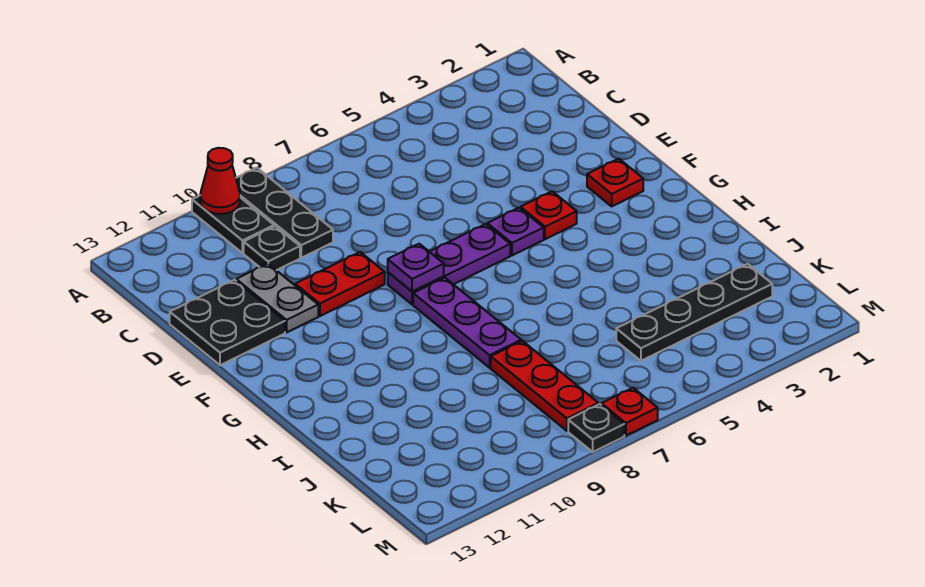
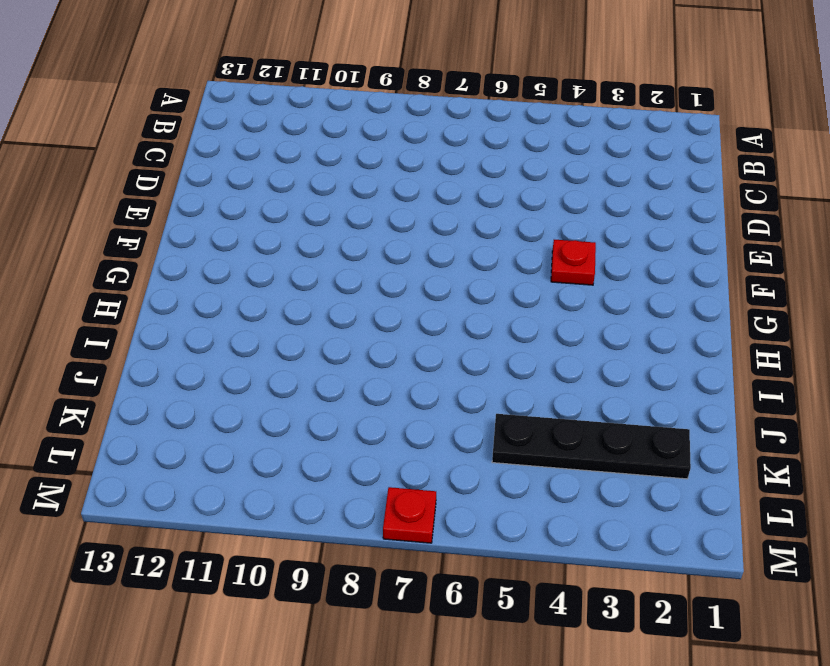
none -> black plate A9:C9 level 1
none -> black plate A10:B10 level 1
none -> black plate C10 level 1

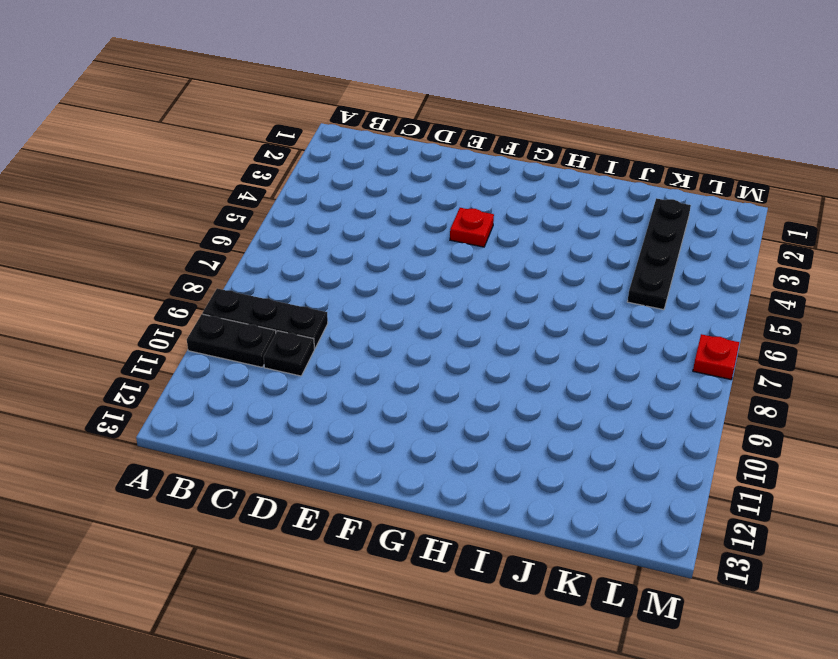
none -> grey plate D11:E11 level 1
none -> black plate D12:E13 level 1
none -> red plate E9:E10 level 1

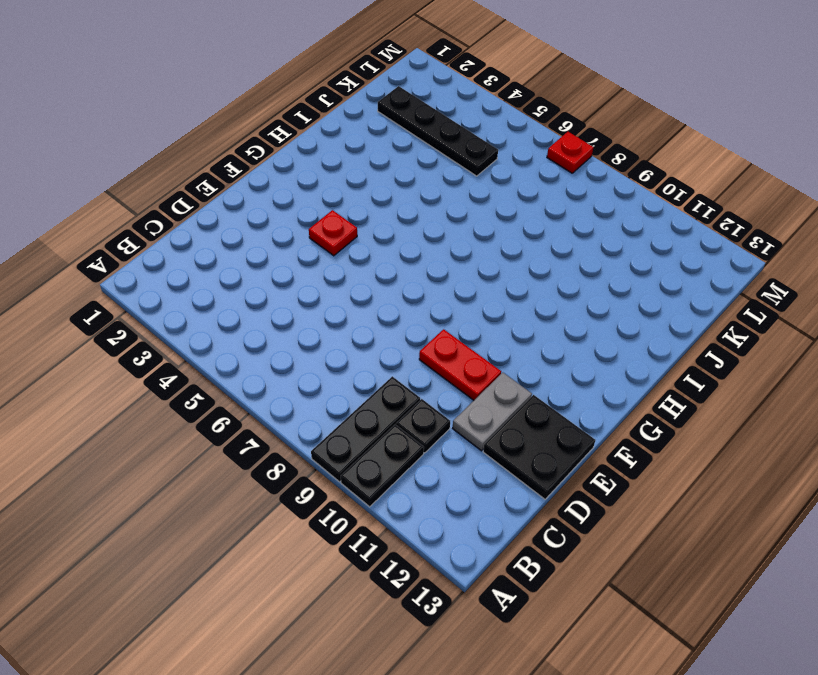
none -> red plate F2 level 1
none -> purple plate F5 level 1
none -> purple plate F6:F8 level 1

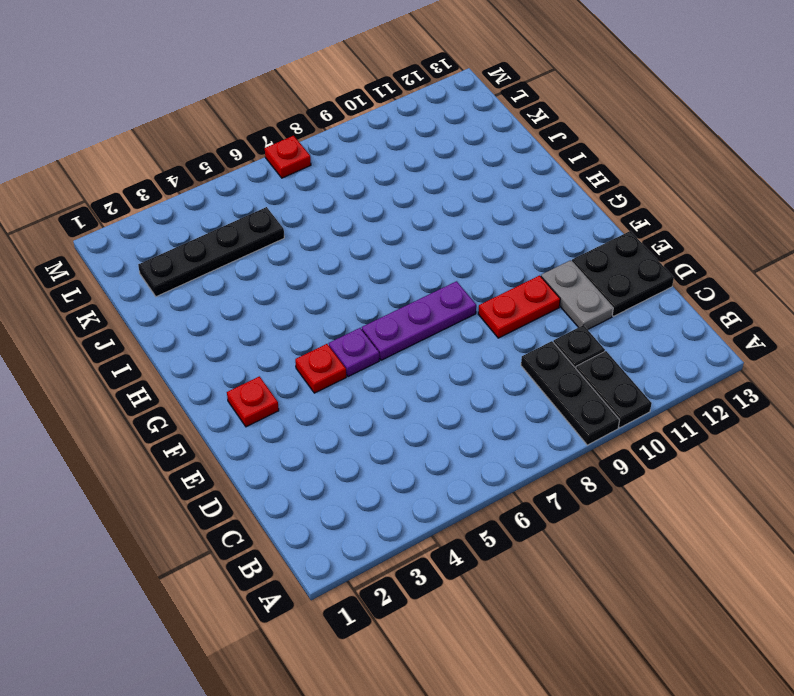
none -> purple plate G8:I8 level 1
none -> red plate J8:L8 level 1
none -> black plate M8 level 1

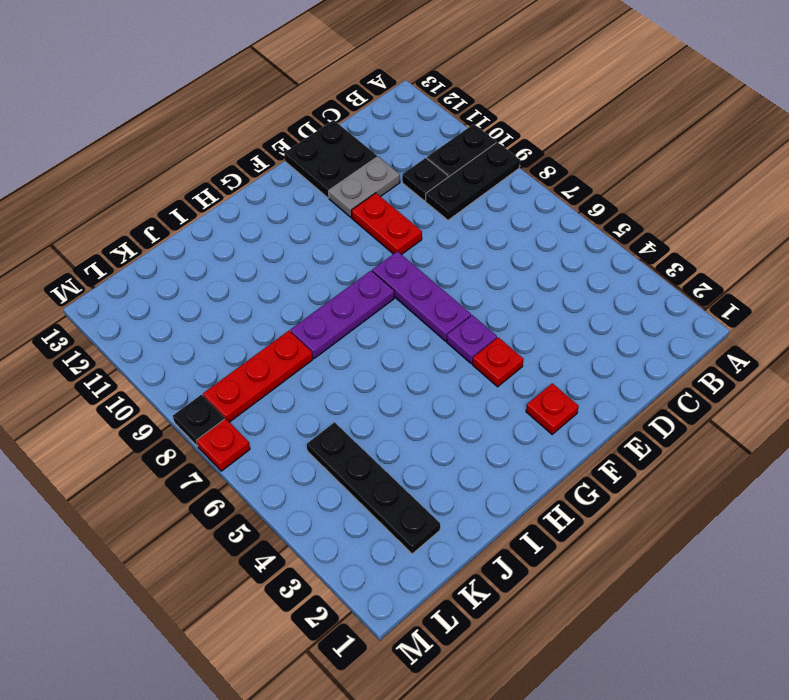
none -> red cone A10 level 2
none -> purple plate F8 level 2

